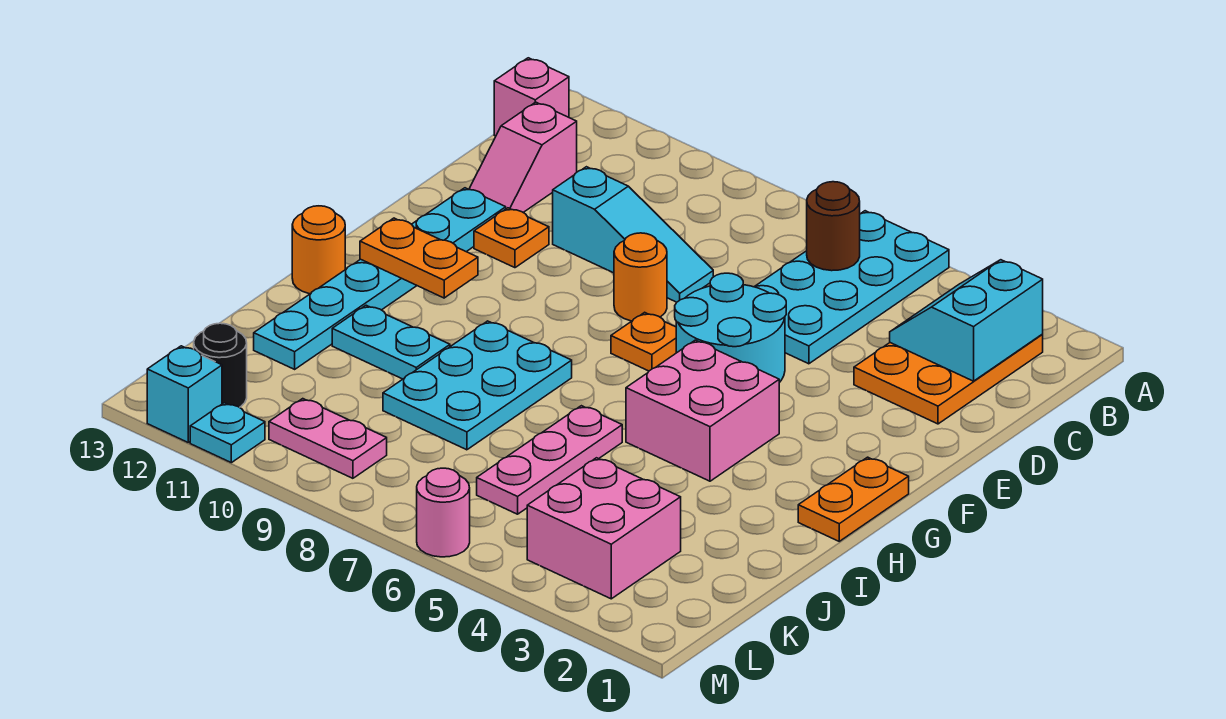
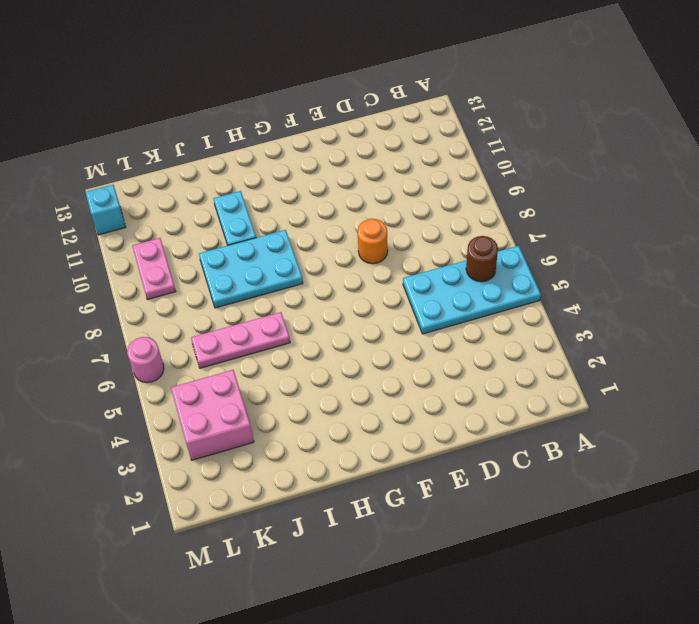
none -> orange plate B2:D3 level 1
none -> pink brick B13 level 1
none -> pink slope C12:D12 level 1 top C

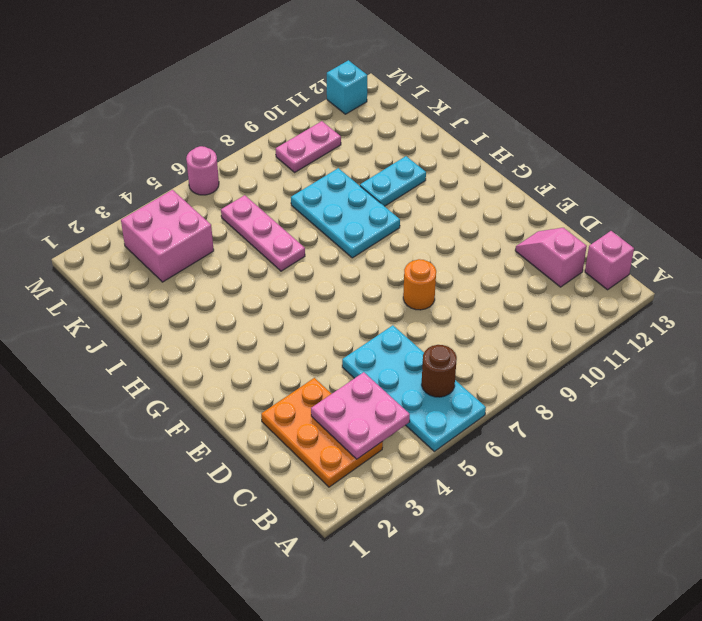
pink plate B3:C4 level 2 -> cyan slope B2:C3 level 2 top 2
none -> cyan slope D8:D10 level 1 top 10
none -> cyan round brick E5:F6 level 1
none -> orange plate E11 level 1

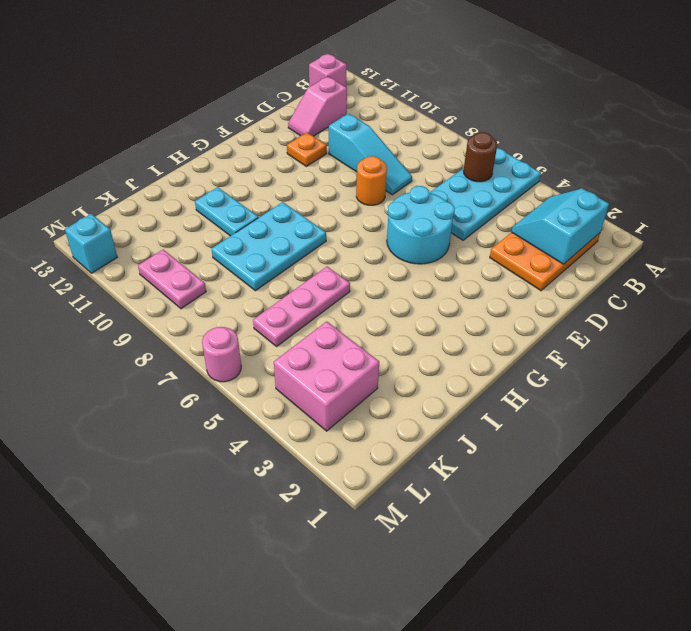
none -> cyan plate E12:J12 level 1
none -> orange plate F7 level 1
none -> orange plate G1:H1 level 1

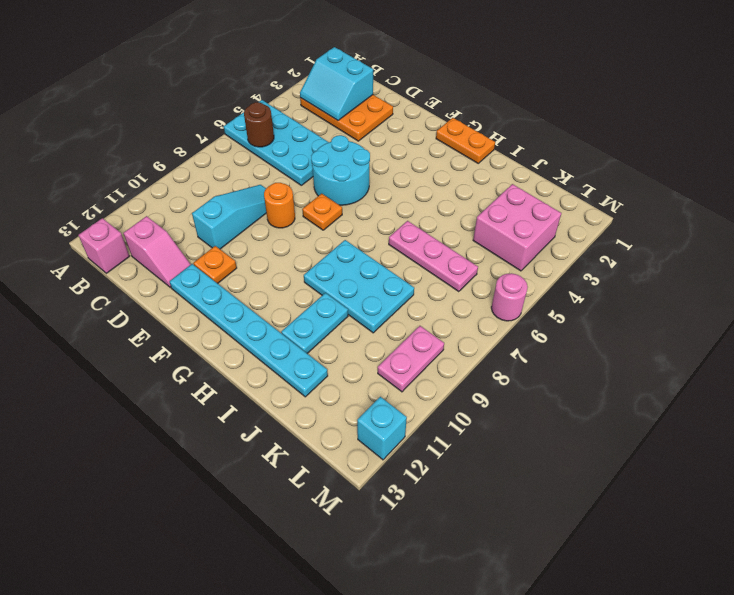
none -> pink brick G4:H5 level 1
none -> orange round brick H13 level 1
none -> black round brick L12 level 1

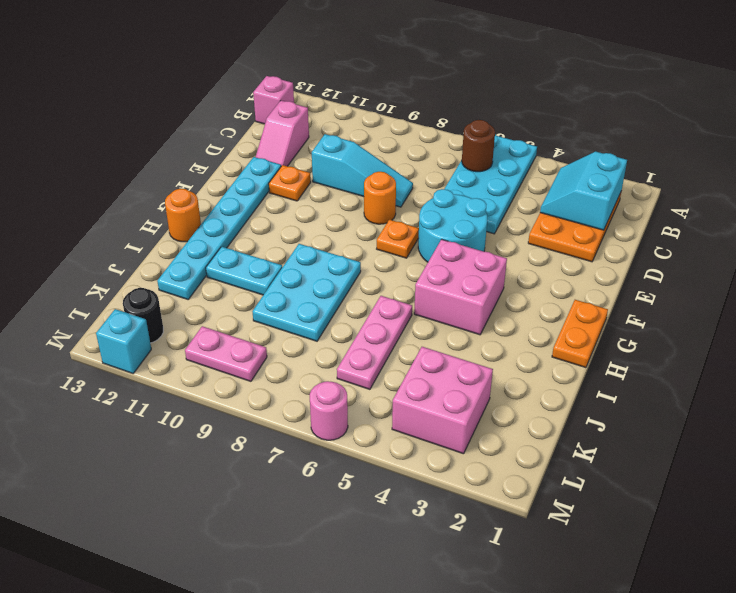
none -> cyan plate M11 level 1
none -> orange plate G11:G12 level 2

